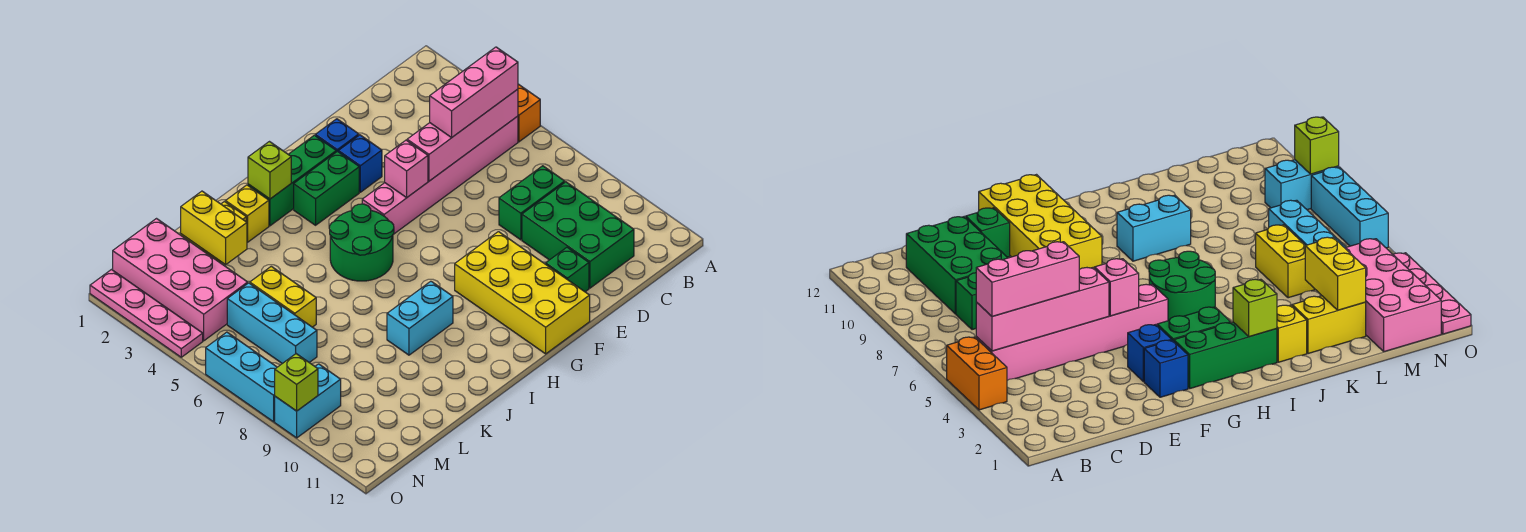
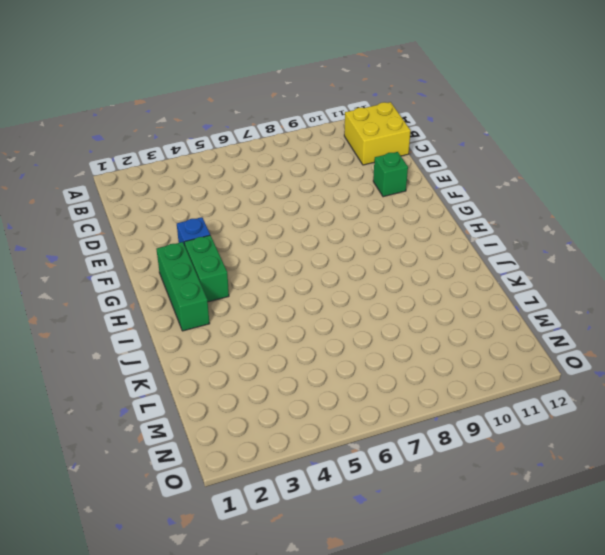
yellow brick B11:C12 level 1 -> green brick C9:D11 level 1
none -> orange brick A4:A5 level 1
none -> pink brick B5:G5 level 1
none -> green brick C8:D8 level 1

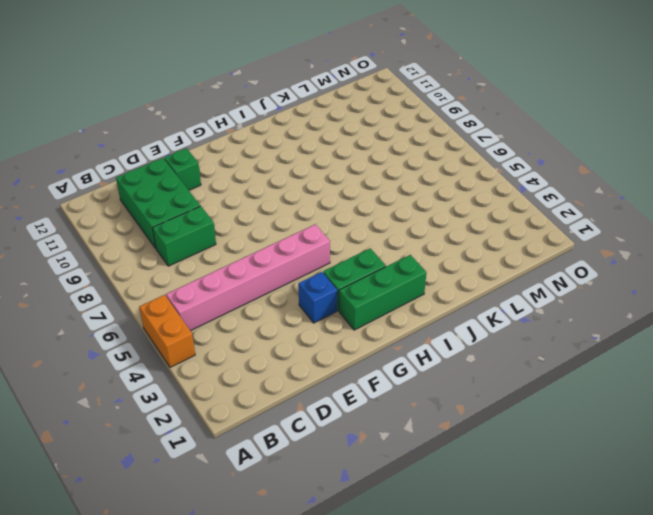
none -> blue brick F2 level 1
none -> yellow brick F9:G12 level 1
none -> green round brick H5:I6 level 1

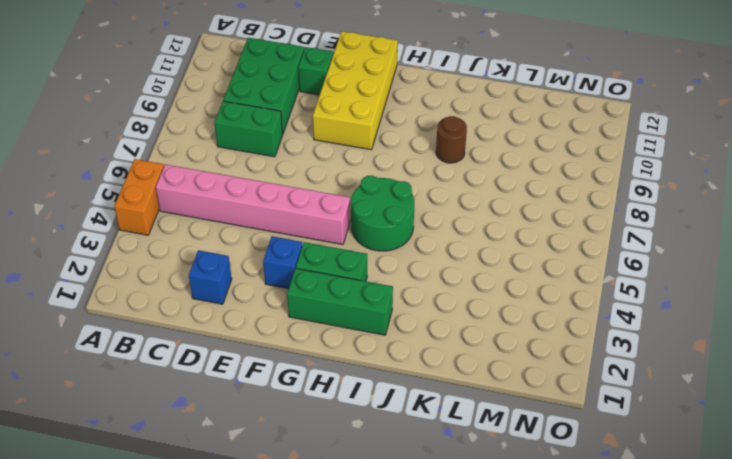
blue brick D2 level 1 -> blue brick F2 level 1
brown round brick J9 level 1 -> cyan brick I9:J9 level 1
none -> yellow brick J2 level 1
none -> yellow brick K2:L2 level 1
none -> yellow brick L5:L6 level 1

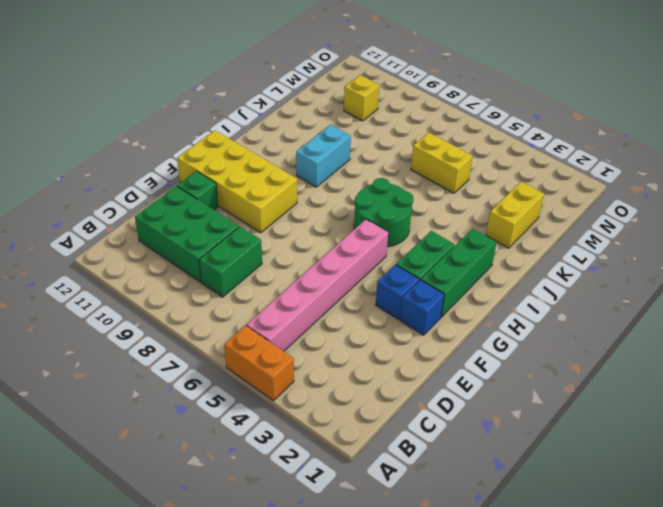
yellow brick M10 level 1 -> yellow brick J2 level 1
none -> pink brick M1:N4 level 1
none -> cyan brick M5:M7 level 1
none -> cyan brick N9:O9 level 1

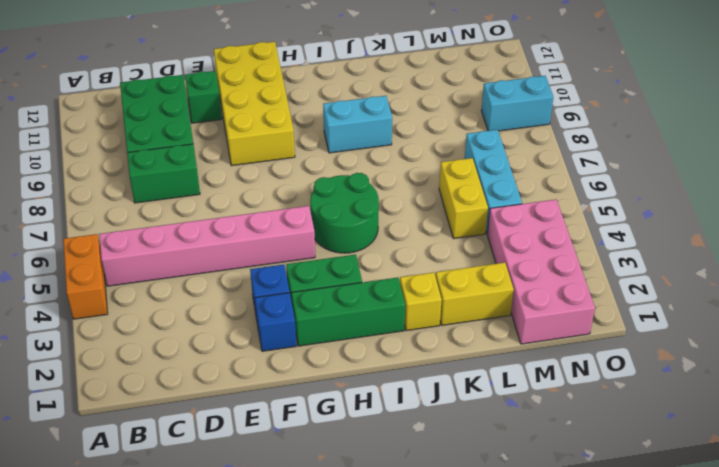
none -> pink plate O1:O4 level 1
none -> cyan brick O6:O8 level 1
none -> pink brick B5:E5 level 2

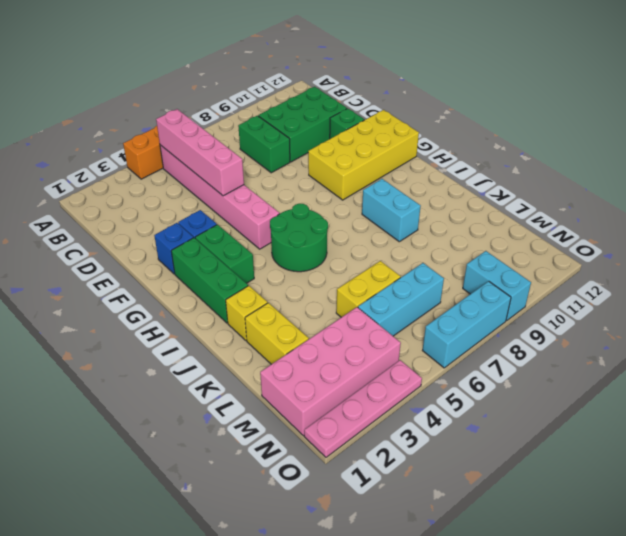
none -> pink brick F5 level 2
none -> lime brick I2 level 2
none -> yellow brick L2:L3 level 2

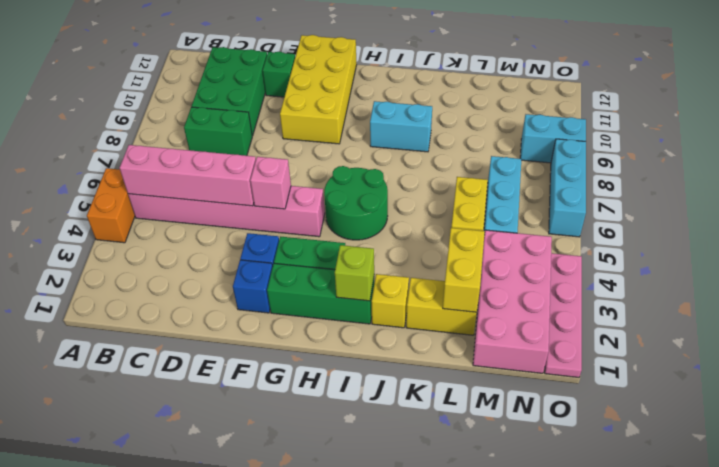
none -> lime brick O9 level 2
none -> pink brick B5:D5 level 3

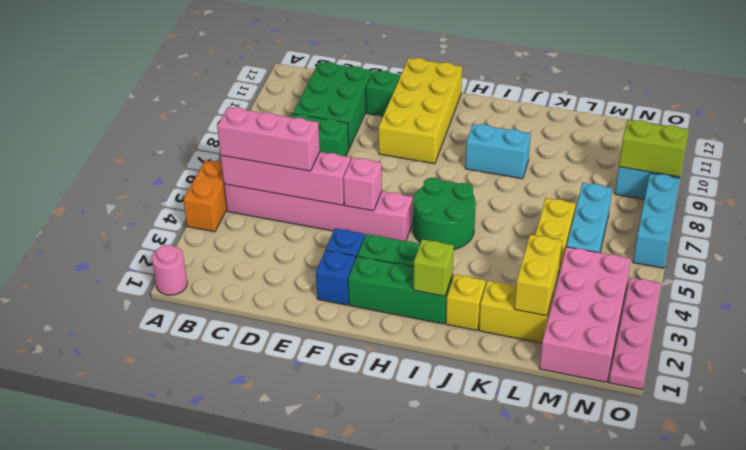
pink round brick A1 level 1 -> none
lime brick N9:O9 level 2 -> lime brick O9 level 2

